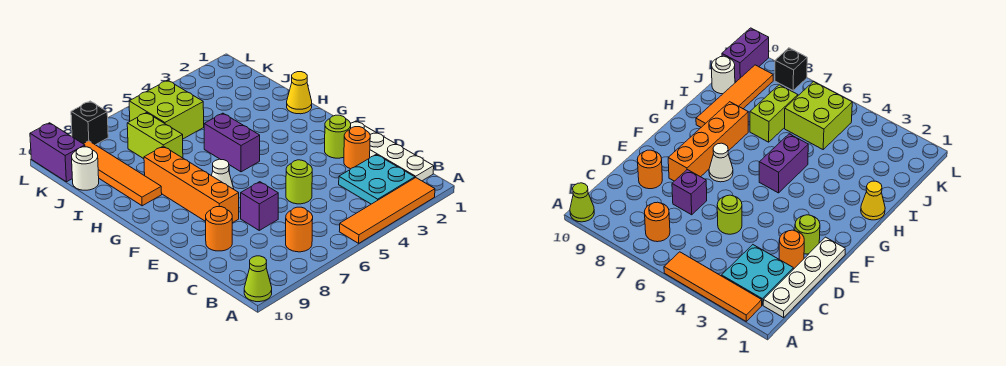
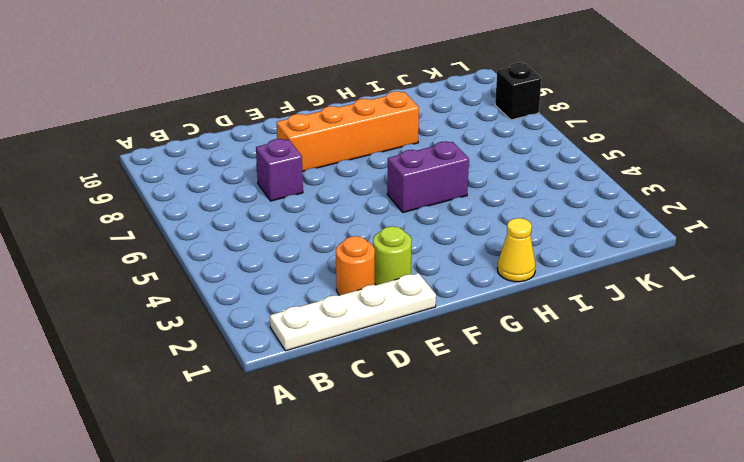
none -> orange tile A2:A5 level 1
none -> lime cone A10 level 1
none -> cyan plate B2:C3 level 1

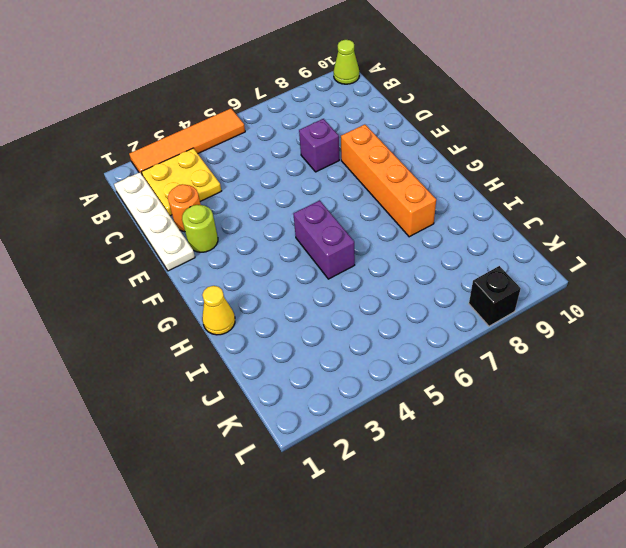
yellow plate B2:C3 level 1 -> cyan plate B2:C3 level 1
none -> orange round brick B7 level 1
none -> lime round brick D5 level 1
none -> orange round brick D9 level 1

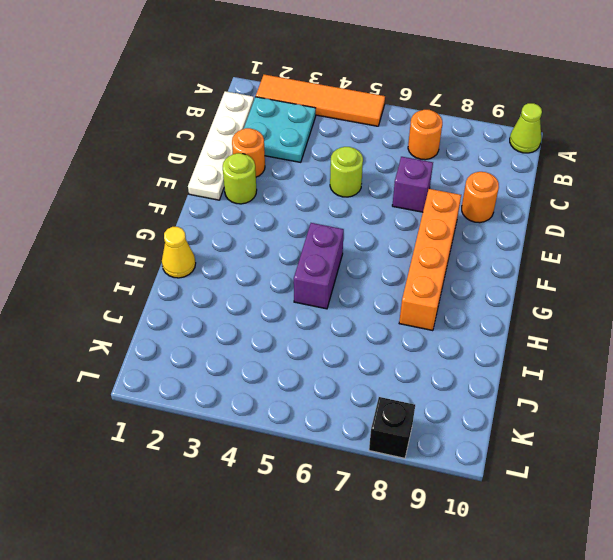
none -> white cone F7 level 1
none -> orange tile H9:K9 level 1
none -> lime brick I7:J7 level 1

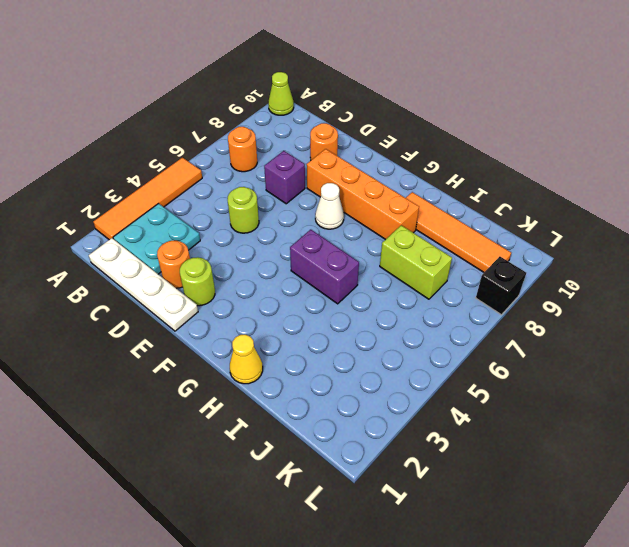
none -> lime brick J5:K6 level 1
none -> white round brick J10 level 1
none -> purple brick K10:L10 level 1

